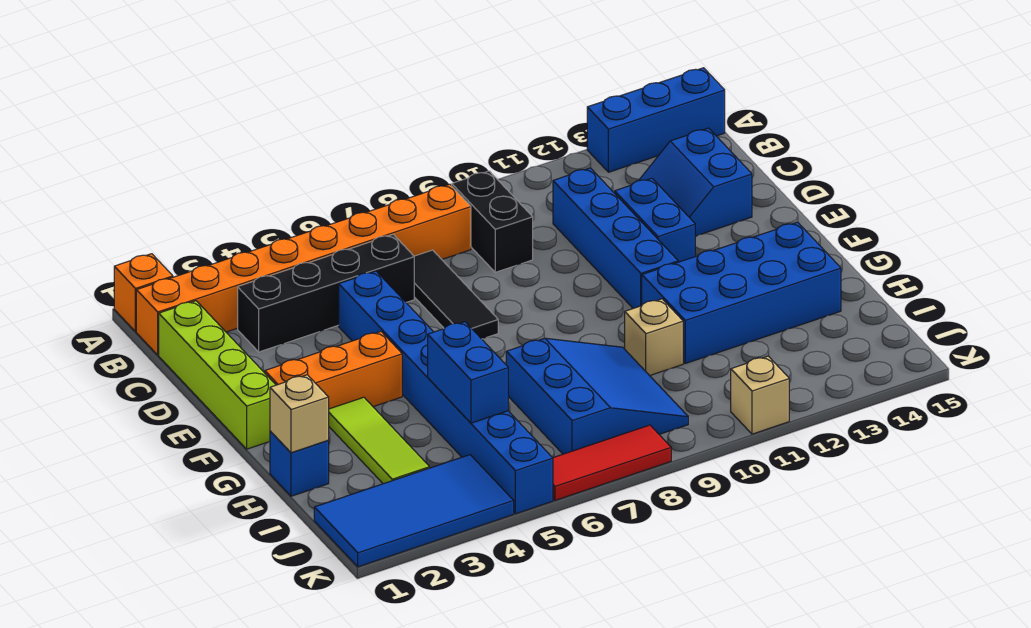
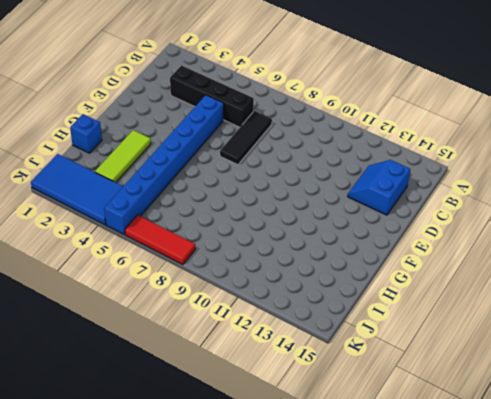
none -> orange brick A1 level 1
none -> blue brick A13:A15 level 1
none -> orange brick B1:B8 level 1

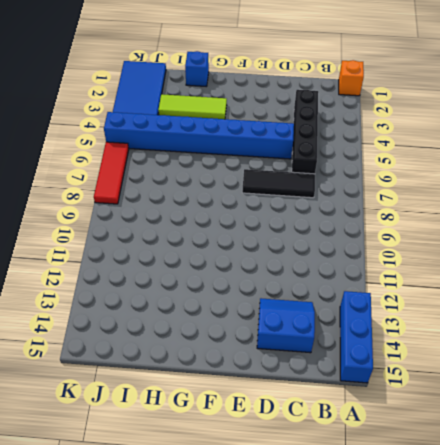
none -> orange brick B1:B8 level 1
none -> black brick B9:C9 level 1
none -> lime brick C1:F1 level 1

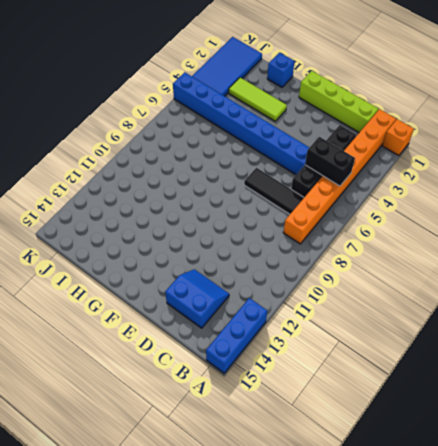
black brick B5:C5 level 2 -> black brick B9:C9 level 1
none -> blue brick C11:F11 level 1
none -> blue brick D12:E12 level 1
none -> orange brick F2:F4 level 1

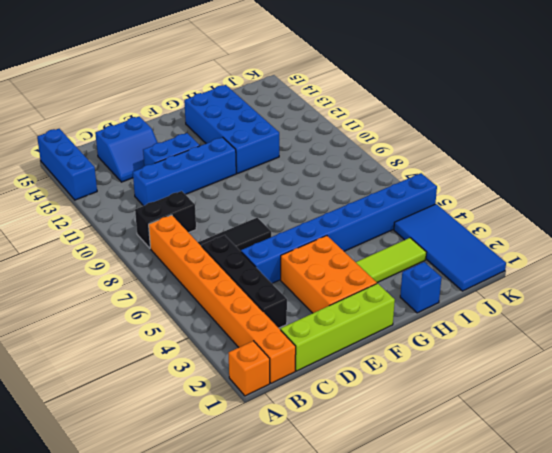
orange brick E2:F4 level 1 -> orange brick F2:F4 level 1
none -> blue slope H7:J9 level 1 top 7
none -> tan brick H10 level 1
none -> red tile K6:K8 level 1

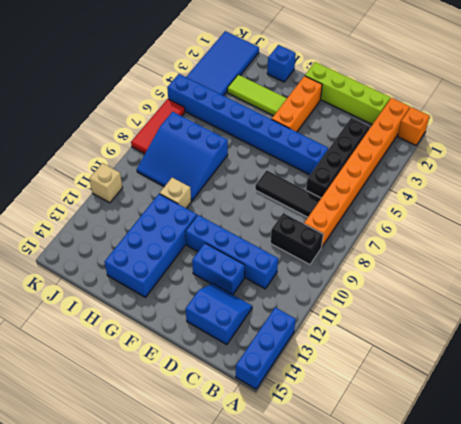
none -> tan brick H1 level 2
none -> blue brick H5:I5 level 2

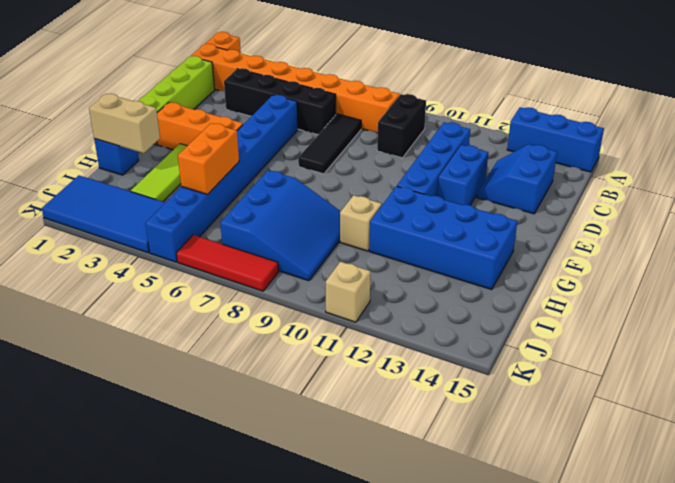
tan brick H1:H2 level 2 -> tan brick H1 level 2
orange brick H5:I5 level 2 -> blue brick H5:I5 level 2

